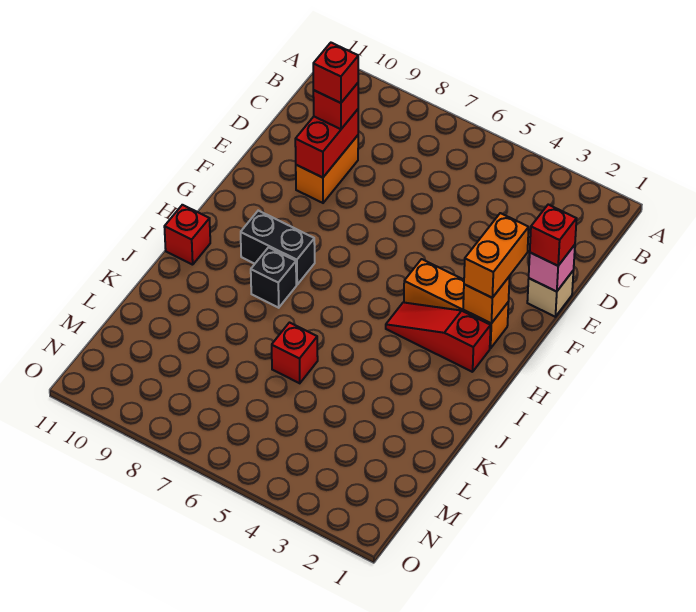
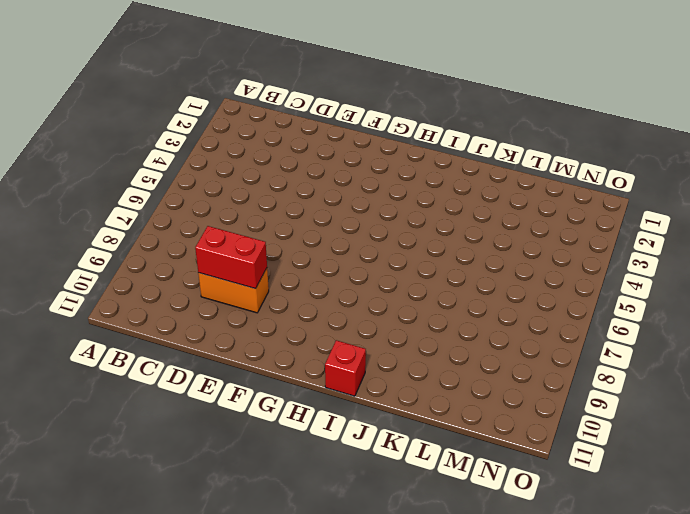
none -> tan brick E1 level 1
none -> orange brick G2:G4 level 1
none -> red slope H2:H4 level 1 top 2

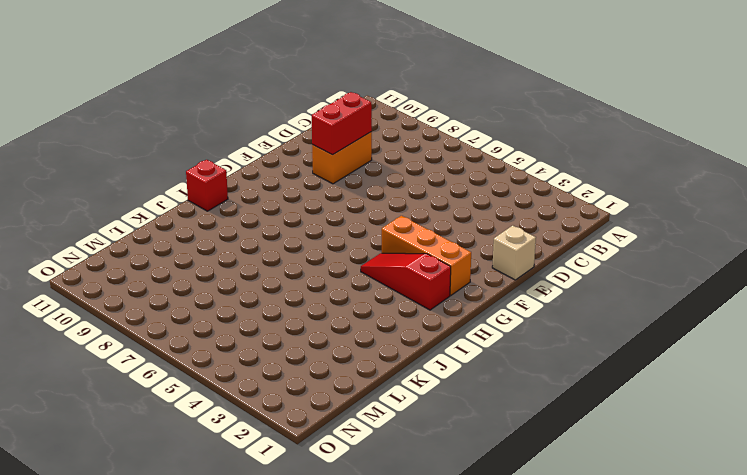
none -> black brick H8:H9 level 1
none -> black brick I8 level 1
none -> red brick K6 level 1

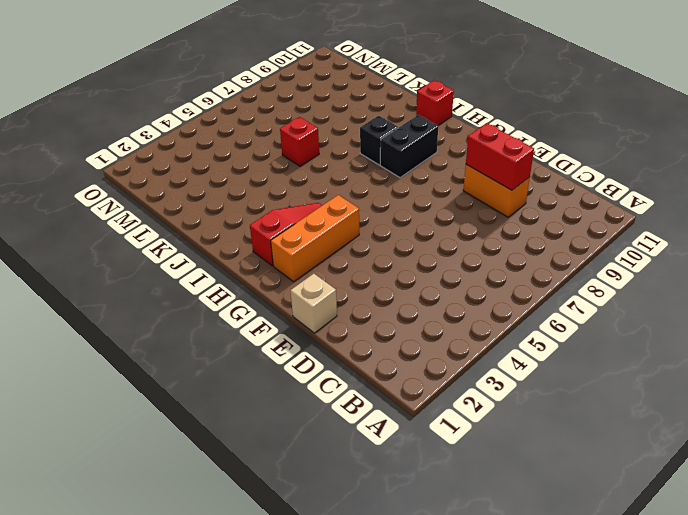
none -> pink brick E1 level 2
none -> orange brick G2 level 2
none -> red brick D9 level 3

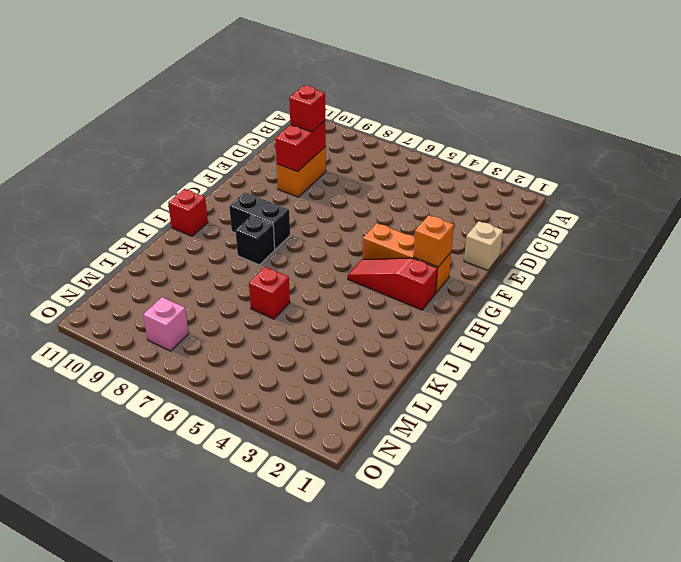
pink brick N8 level 1 -> pink brick E1 level 2
none -> red brick E1 level 3
none -> orange brick F2:G2 level 3
none -> red brick D9 level 4

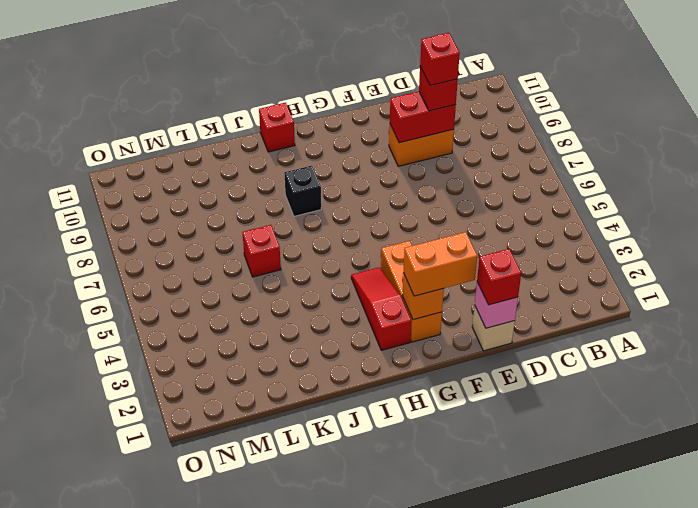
none -> black brick H8:H9 level 1

